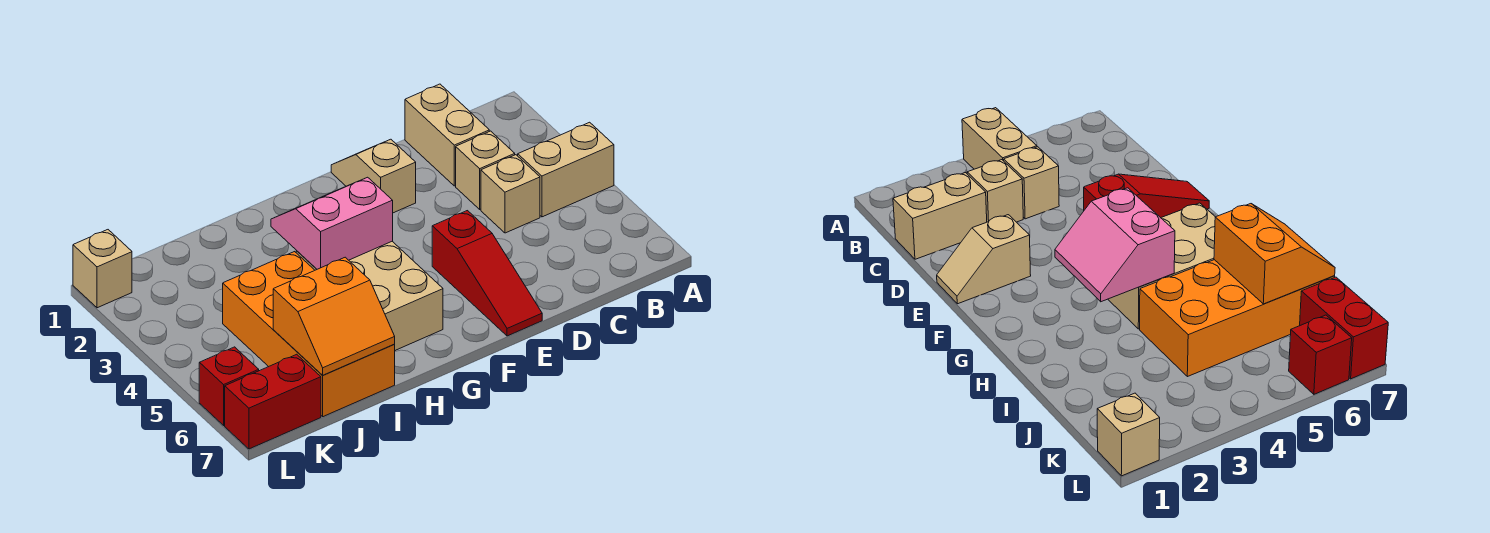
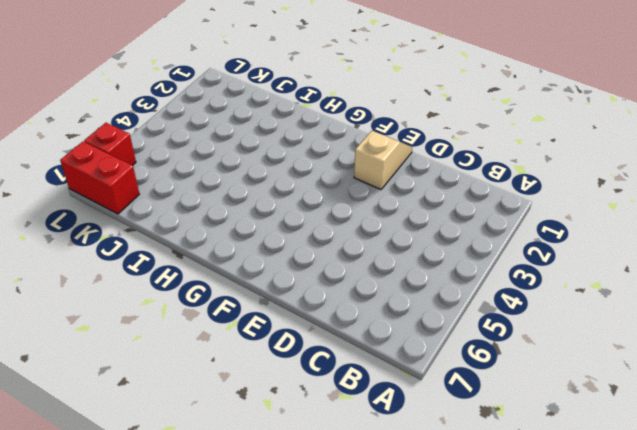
none -> tan brick A4:B4 level 1
none -> tan brick C1:C2 level 1
none -> tan brick C3 level 1

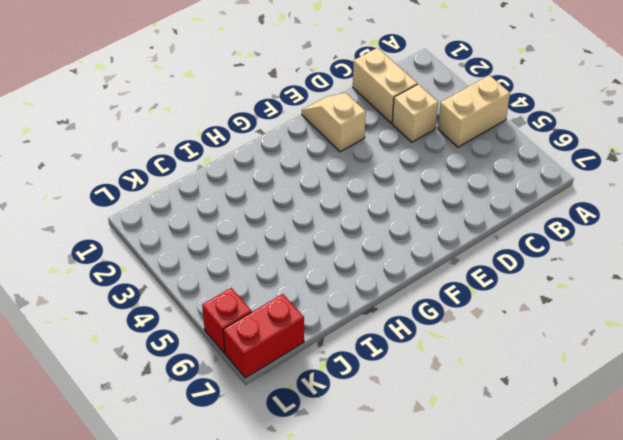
none -> tan brick C4 level 1
none -> red slope E5:E7 level 1 top 5
none -> tan brick G4:H6 level 1

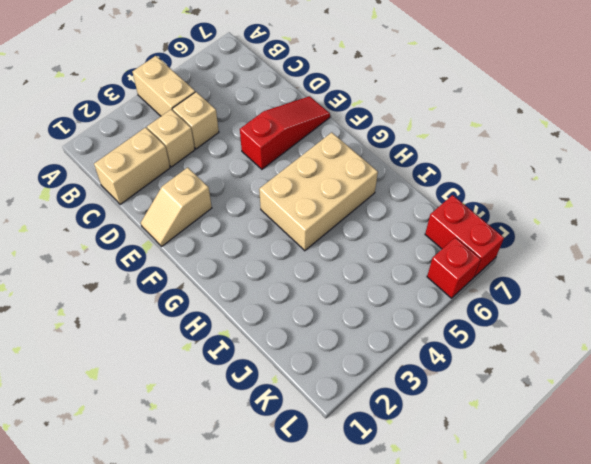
none -> orange brick I4:J7 level 1
none -> tan brick L1 level 1
none -> pink slope G3:H4 level 2 top 4

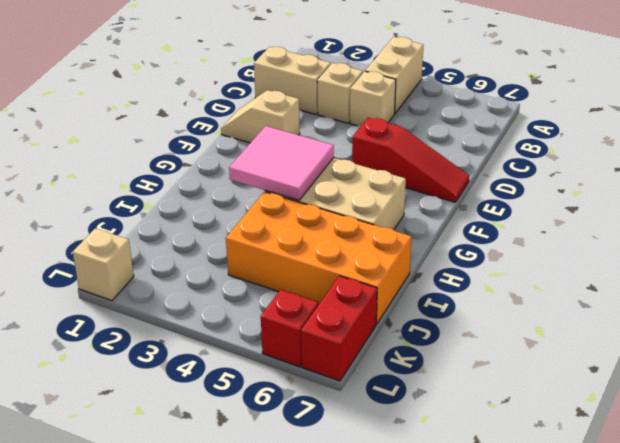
pink tile G3:H4 level 2 -> pink slope G3:H4 level 2 top 4
none -> orange slope I6:J7 level 2 top 6

